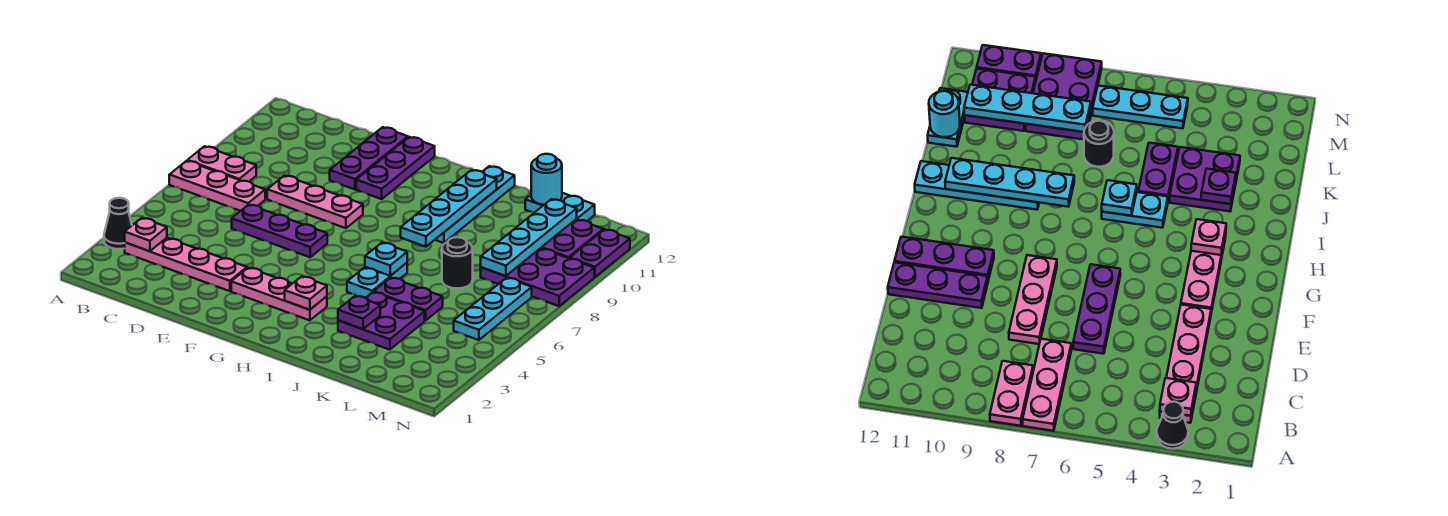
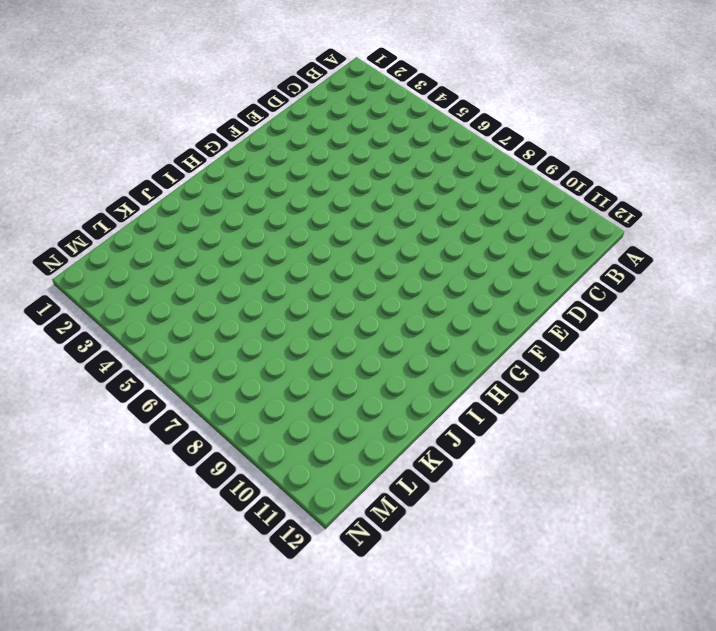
none -> black cone A3 level 1
none -> pink plate A7:C7 level 1
none -> pink plate A8:B8 level 1

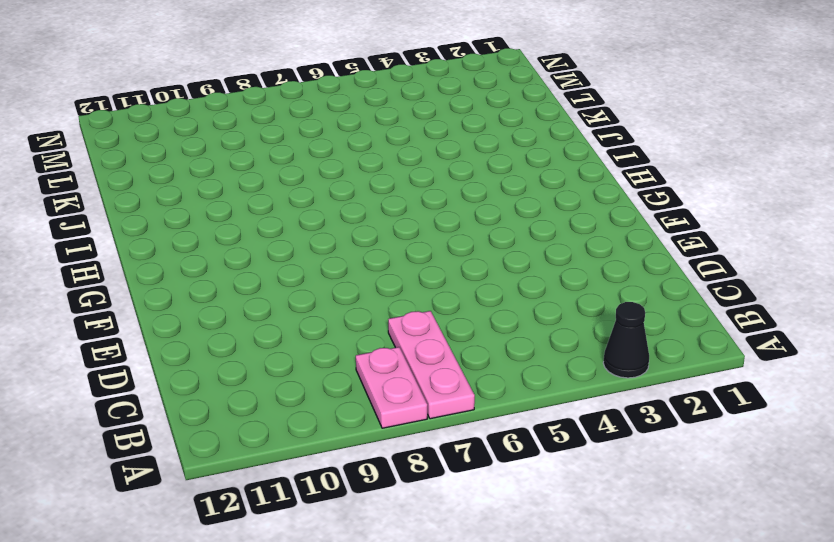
none -> pink plate B3:E3 level 1
none -> purple plate D6:F6 level 1
none -> pink plate D8:F8 level 1

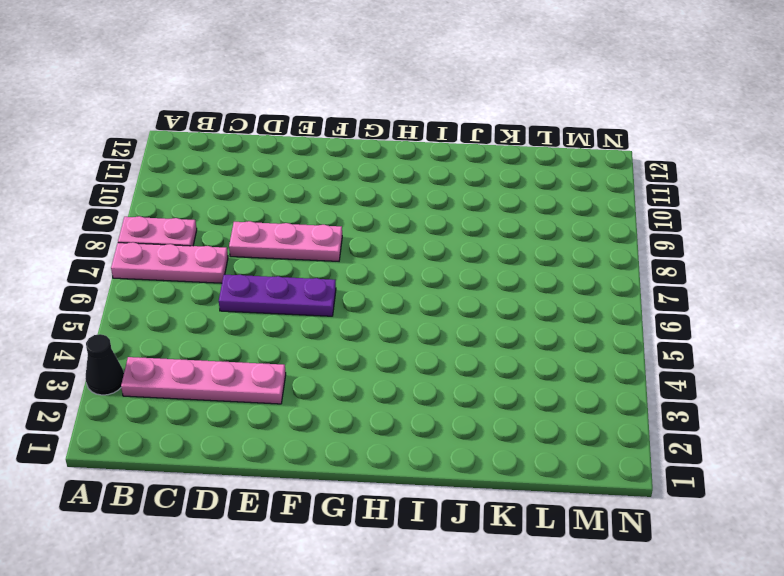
none -> purple plate E10:E12 level 1
none -> pink plate F3:H3 level 1
none -> purple plate F10:F12 level 1

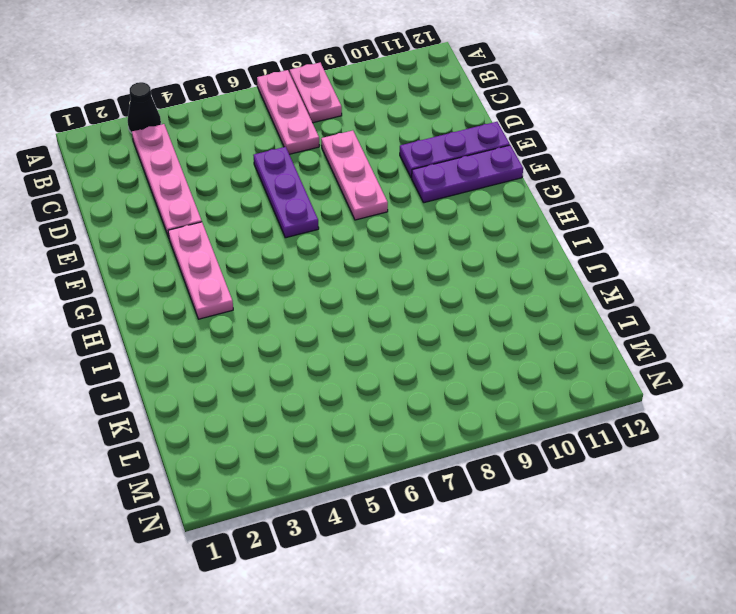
none -> cyan plate I5:I6 level 1
none -> cyan plate I9:I12 level 1
none -> purple plate J3:K4 level 1

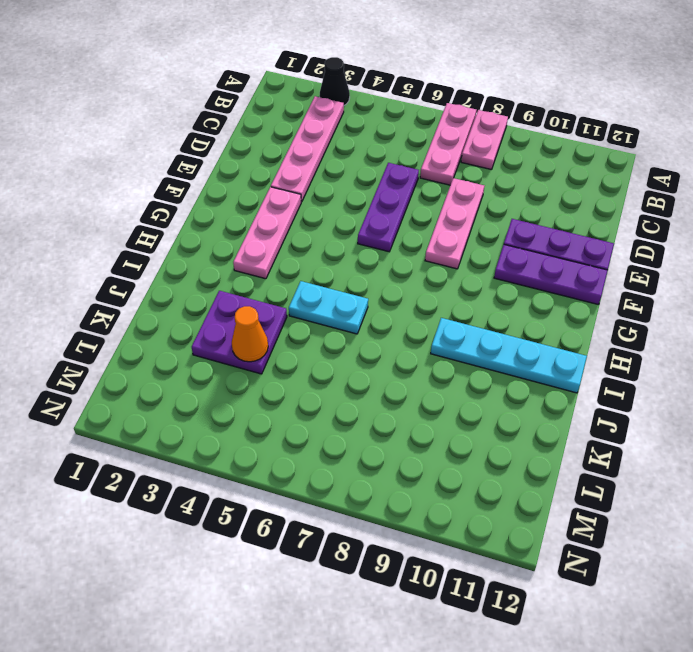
orange cone K4 level 2 -> none
none -> purple plate J5:K5 level 1
none -> black round brick K7 level 1
none -> cyan plate K12:L12 level 1

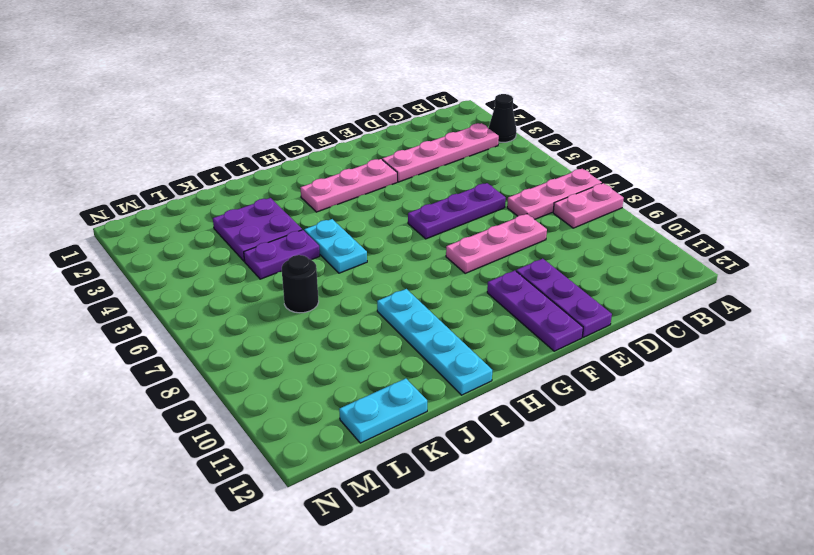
none -> purple plate L8:N9 level 1
none -> purple plate L10:M11 level 1
none -> cyan plate M5:M7 level 1

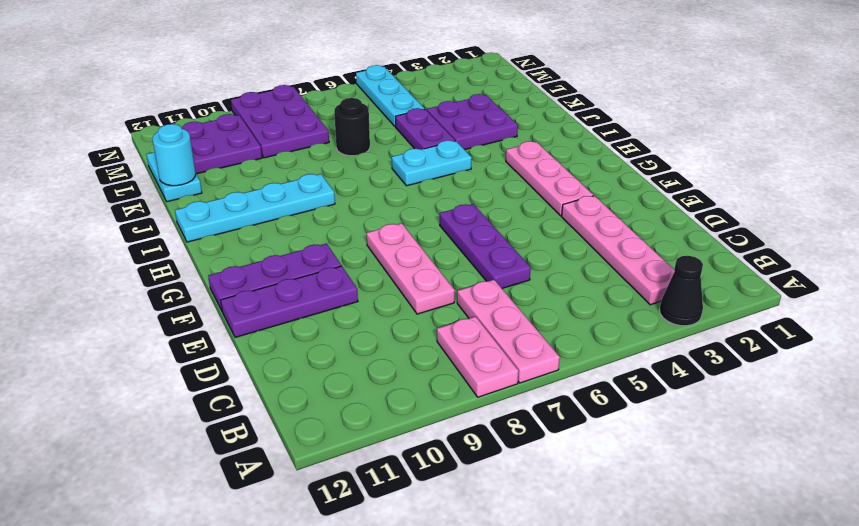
cyan plate L5:N5 level 1 -> cyan plate M5:M7 level 1
none -> purple plate N10:N11 level 1
none -> pink plate B3 level 2
none -> pink plate H3 level 2

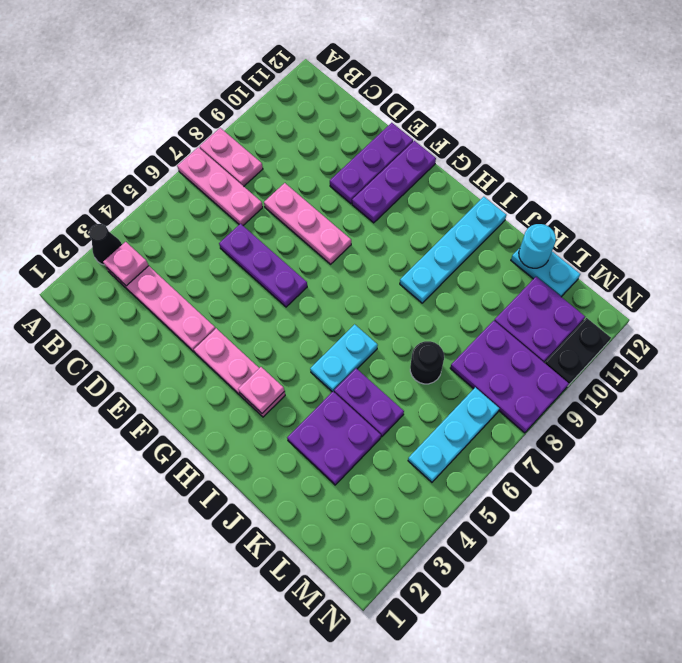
black plate N10:N11 level 1 -> purple plate N10:N11 level 1
none -> cyan plate I6 level 2
none -> cyan plate I8:I11 level 2
none -> purple plate J3 level 2

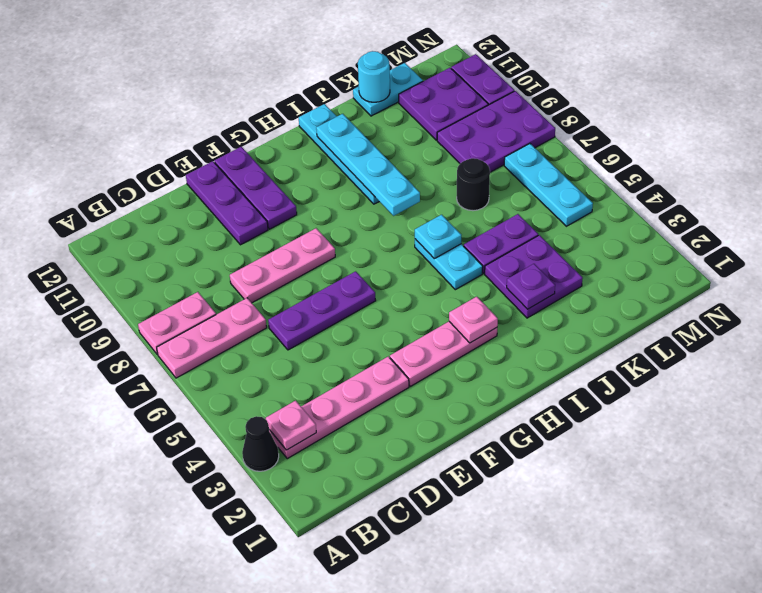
none -> cyan plate L8:L11 level 2

